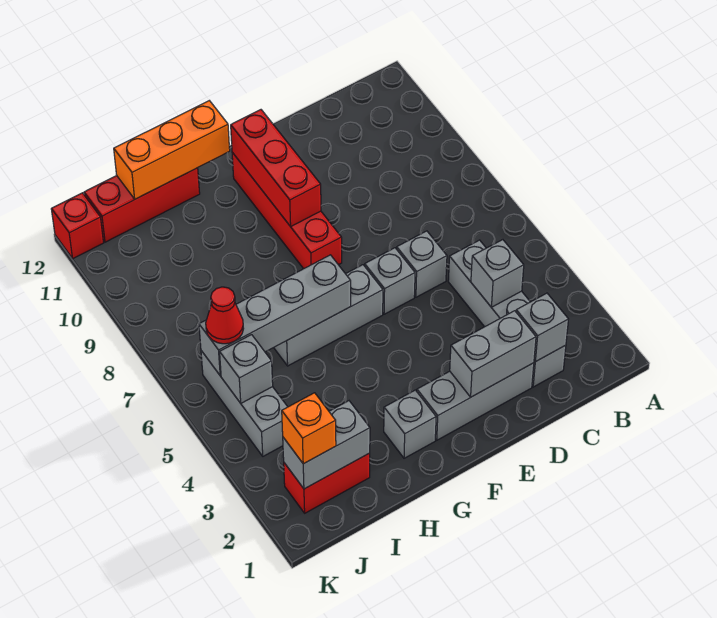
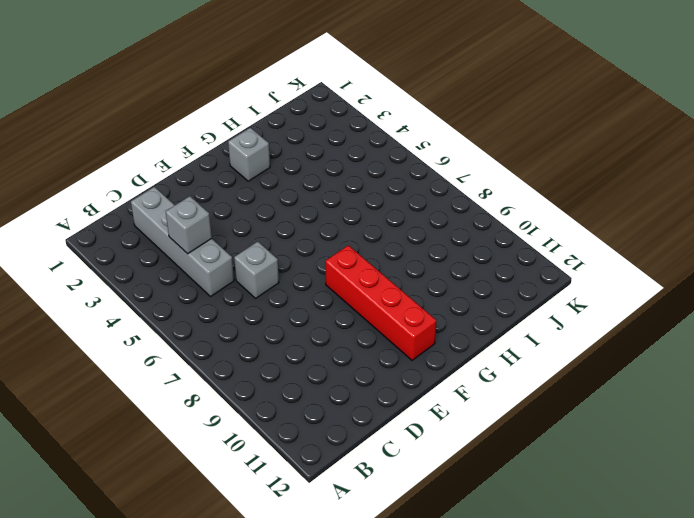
none -> grey brick D2:F2 level 1
none -> grey brick E6 level 1
none -> grey brick F6:H6 level 1

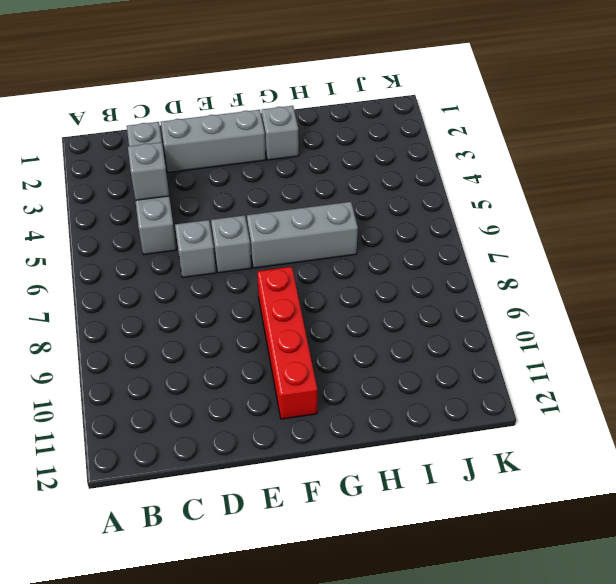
none -> red brick H12:J12 level 1
none -> red brick I2:J2 level 1
none -> grey brick J4:J6 level 1

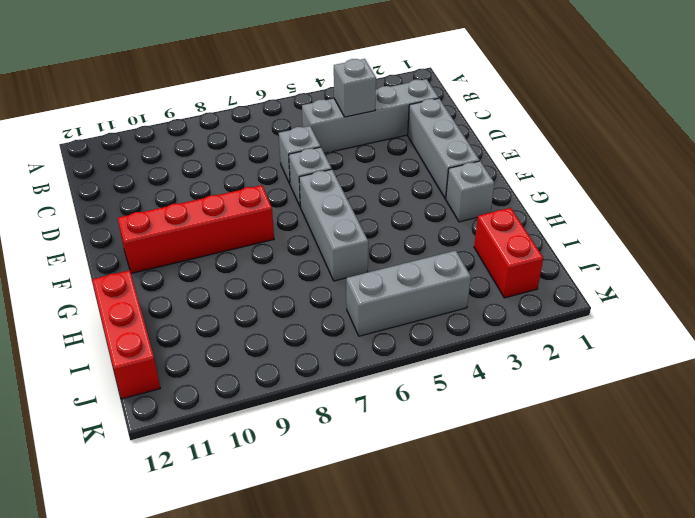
none -> red brick K12 level 1
none -> grey brick C2 level 2
none -> grey brick D2:E2 level 2

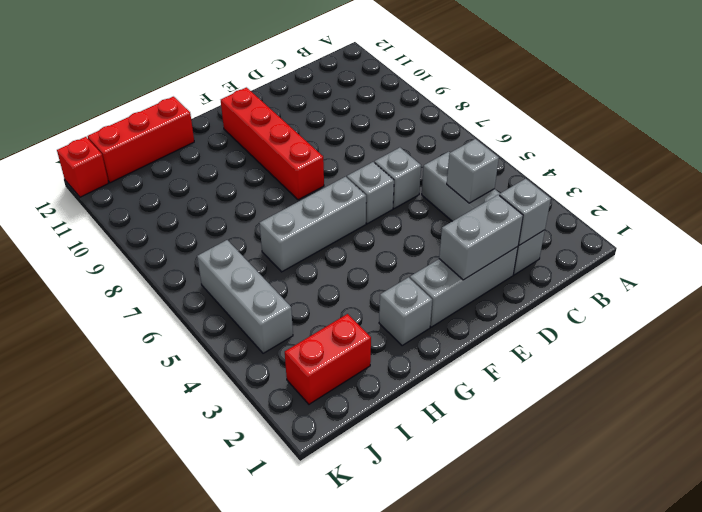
none -> red brick F9:F11 level 2
none -> grey brick G6:J6 level 2
none -> orange brick G12:I12 level 2

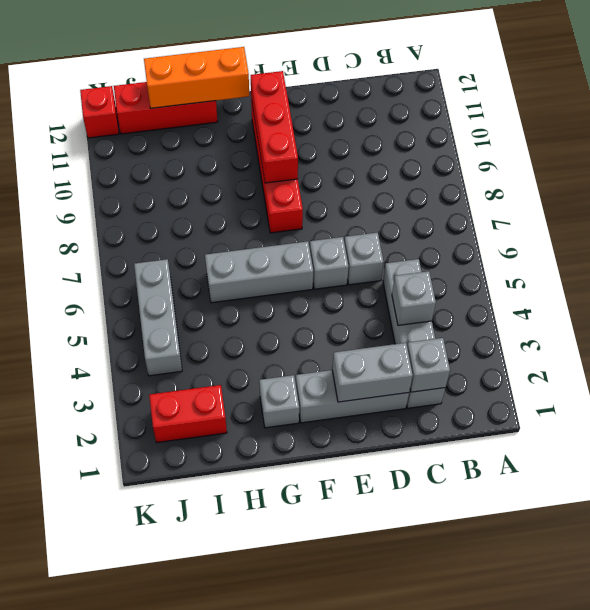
none -> grey brick G6:J6 level 2
none -> grey brick I2:J2 level 2
none -> grey brick J5 level 2

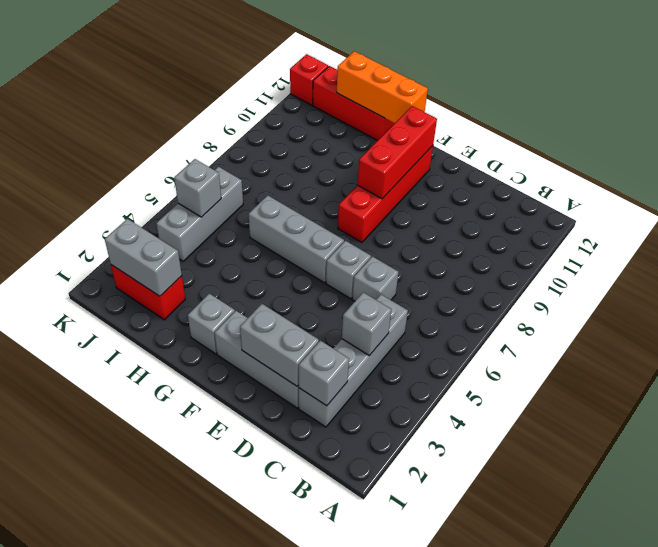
none -> grey brick G6:J6 level 2
none -> orange brick J2 level 3
none -> red cone J6 level 3

